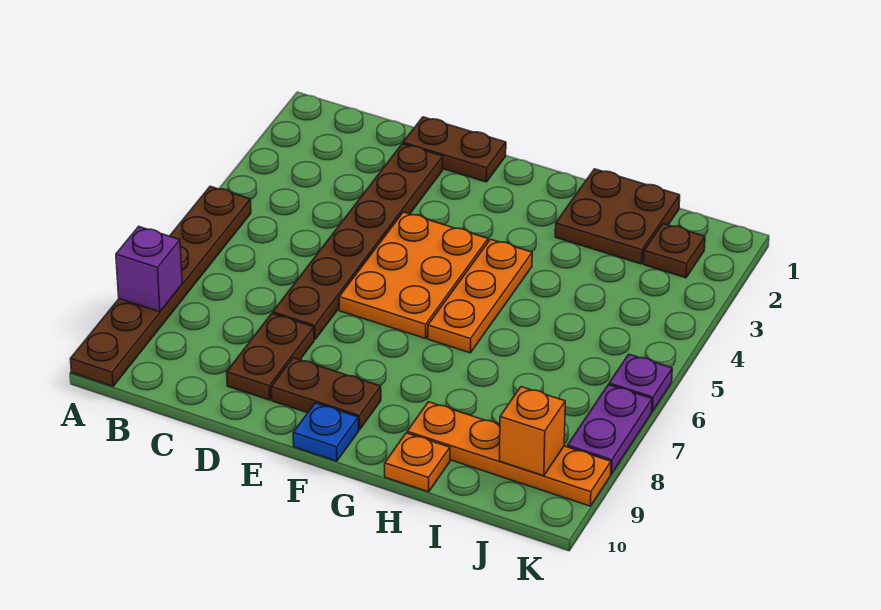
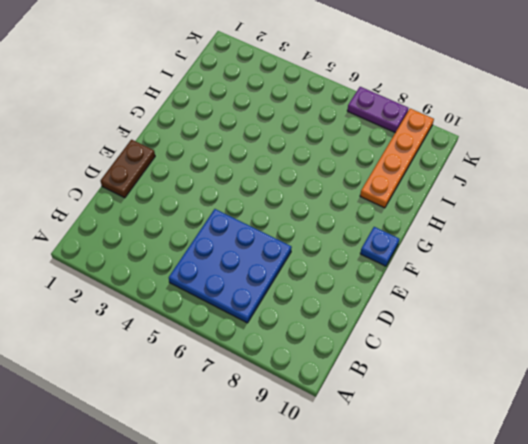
blue plate B5:D7 level 1 -> brown plate D2:D7 level 1
none -> brown plate A5:A10 level 1
none -> brown plate D8:D9 level 1
none -> orange plate E4:F6 level 1

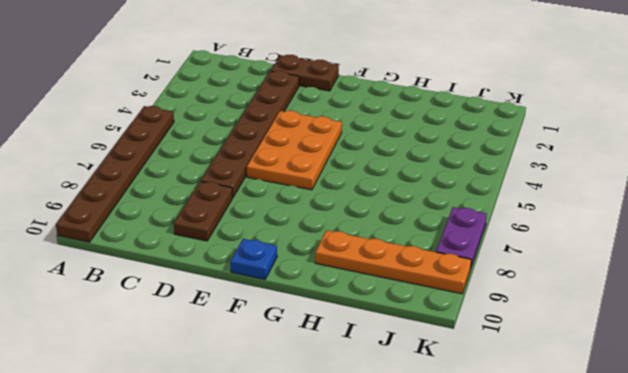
none -> brown plate E9:F9 level 1
none -> orange plate G4:G6 level 1
none -> brown plate H1:I2 level 1

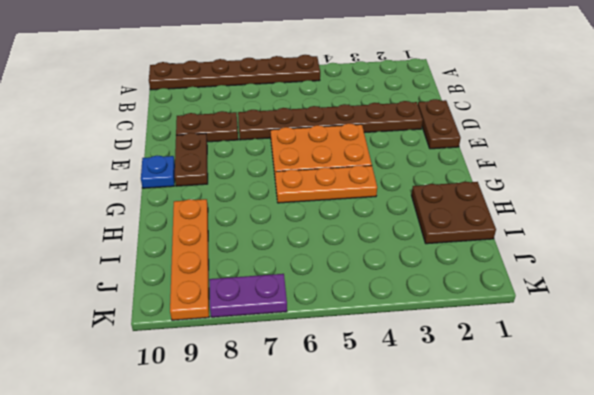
none -> orange plate H10 level 1
none -> brown plate J2 level 1
none -> purple plate K6 level 1

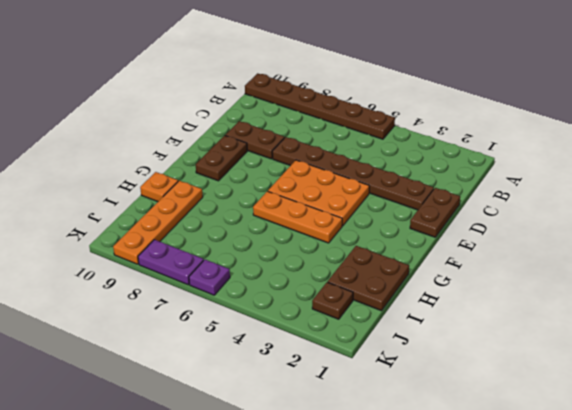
none -> blue plate F10 level 1
none -> purple brick A8 level 2
none -> orange brick J9 level 2

